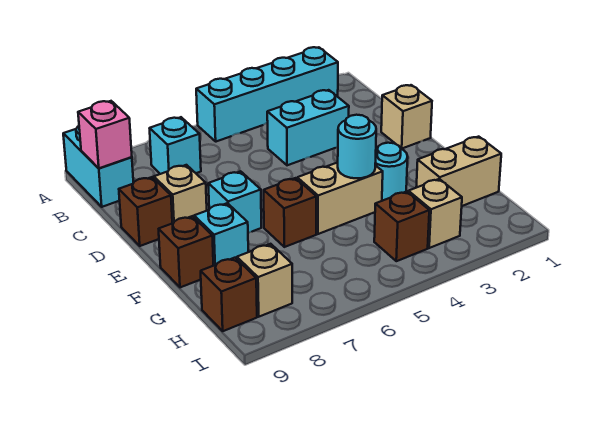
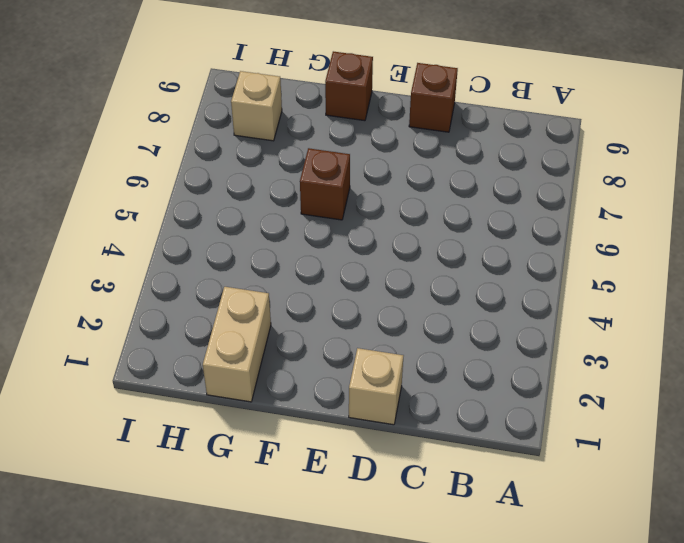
none -> cyan brick A2:A5 level 1
none -> cyan brick A9:B9 level 1
none -> cyan brick B7 level 1

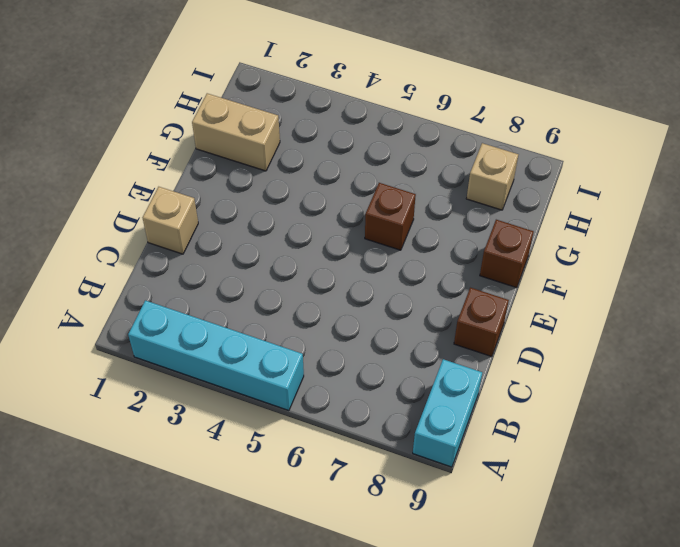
none -> cyan brick B7 level 1
none -> cyan brick C3:C4 level 1
none -> tan brick D8 level 1

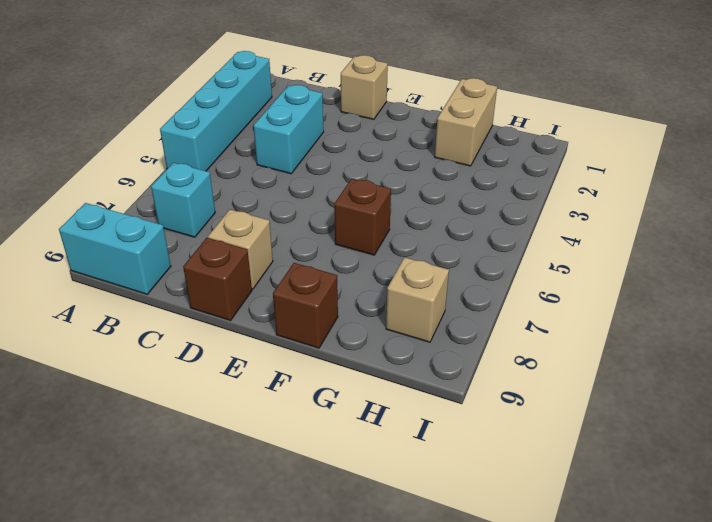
none -> cyan brick E7 level 1
none -> cyan round brick F3 level 1
none -> tan brick F4:F5 level 1

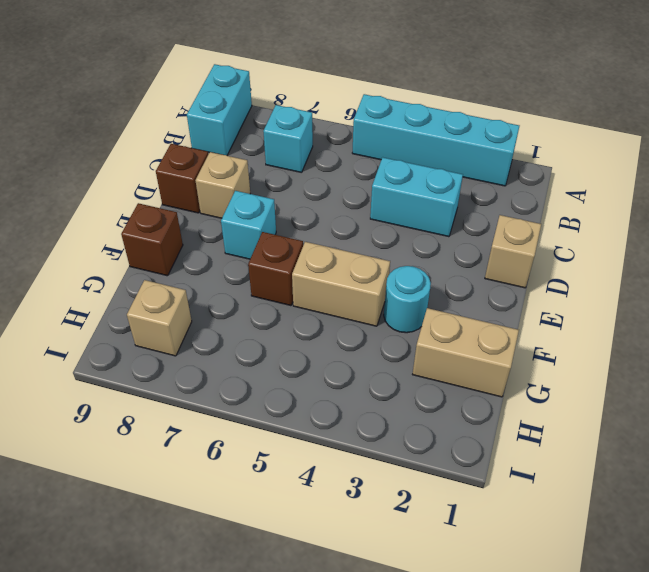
none -> cyan brick F8 level 1
none -> tan brick H3 level 1
none -> brown brick H4 level 1

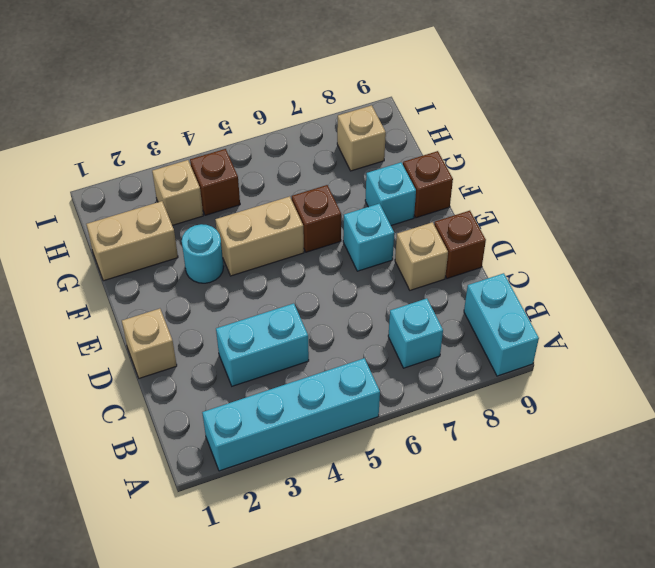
none -> brown brick H9 level 1
none -> pink brick B9 level 2
none -> cyan round brick F4 level 2

